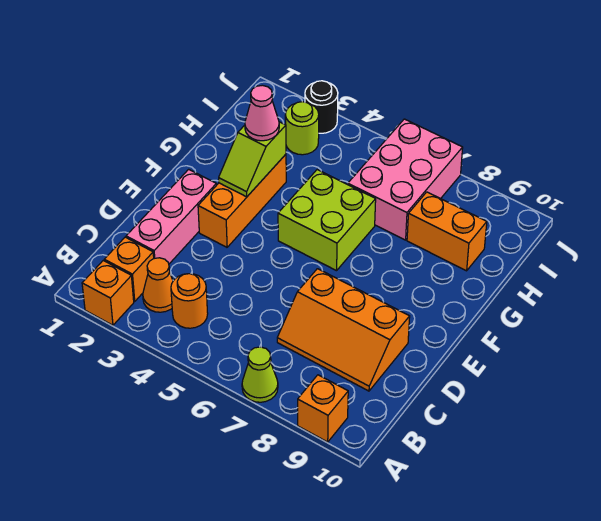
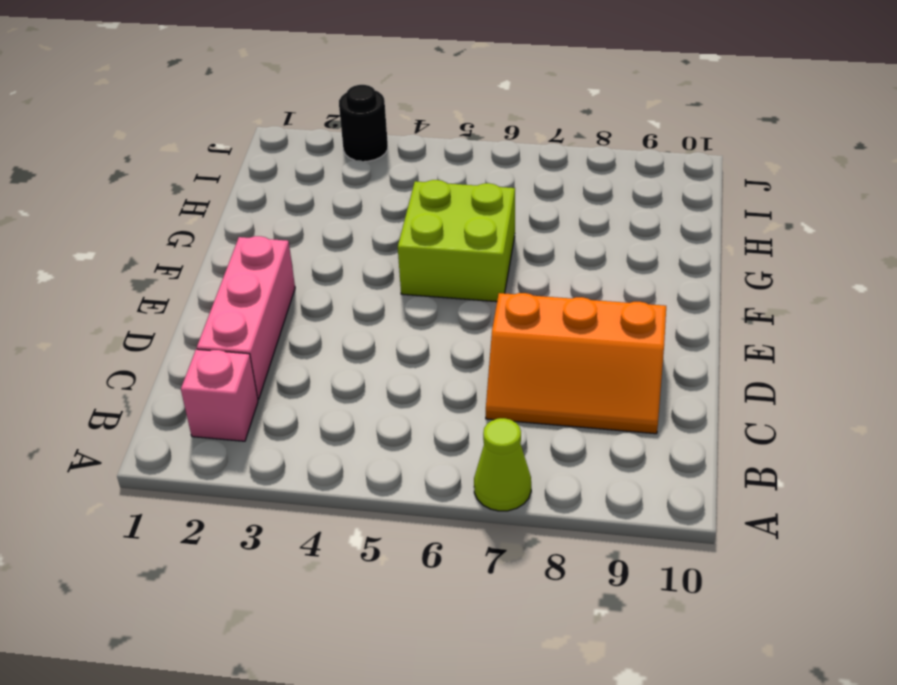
pink brick B2 level 1 -> orange brick B2 level 1
none -> orange brick A2 level 1
none -> orange brick A9 level 1
none -> orange cone B3 level 1

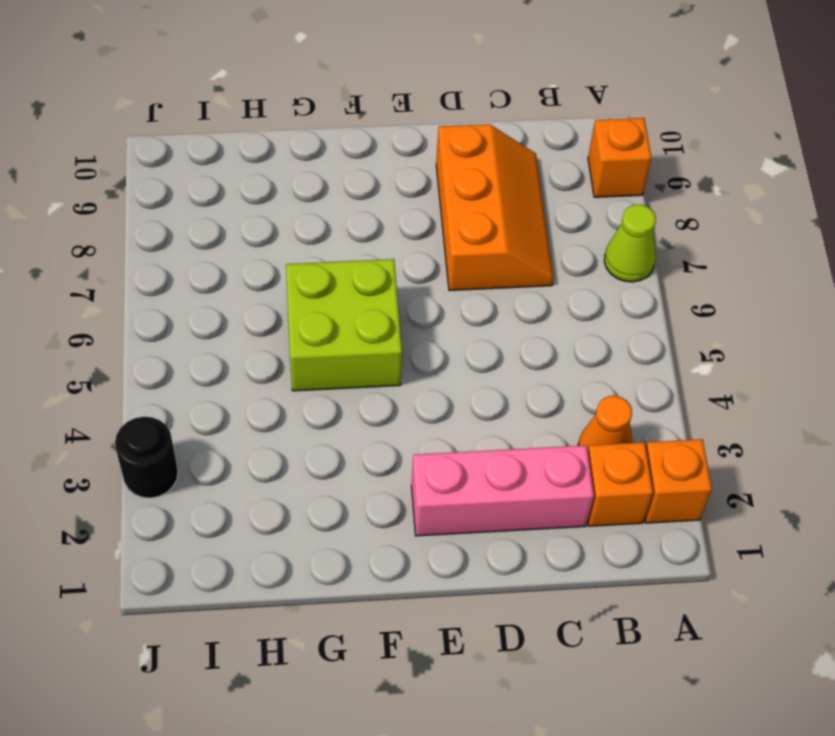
none -> orange round brick B4 level 1
none -> orange brick E3:G3 level 1
none -> pink brick H6:J7 level 1

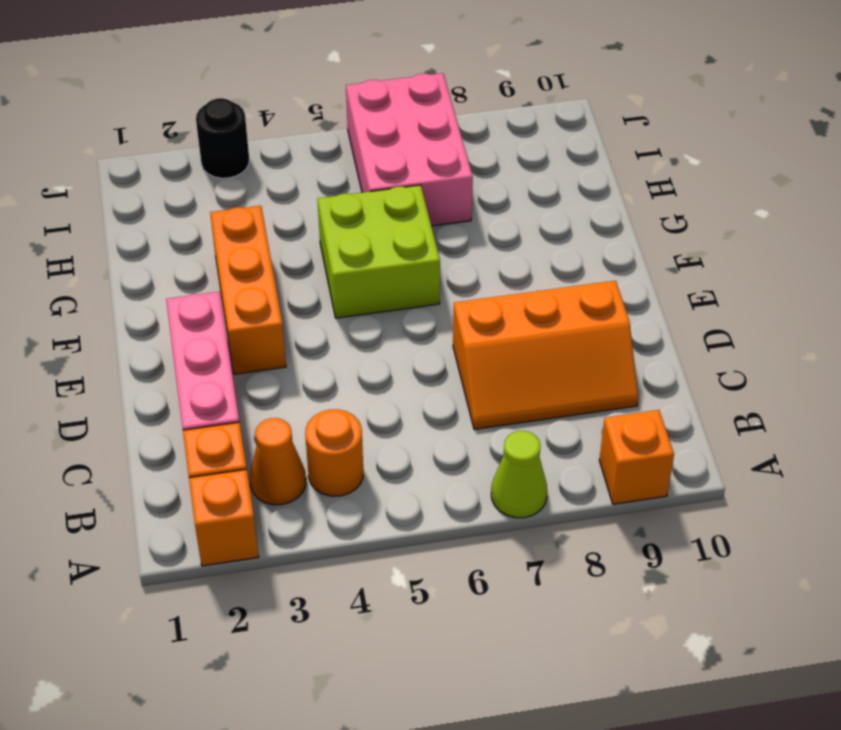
none -> orange brick H8:H9 level 1
none -> lime round brick I3 level 1
none -> lime slope F3:G3 level 2 top G

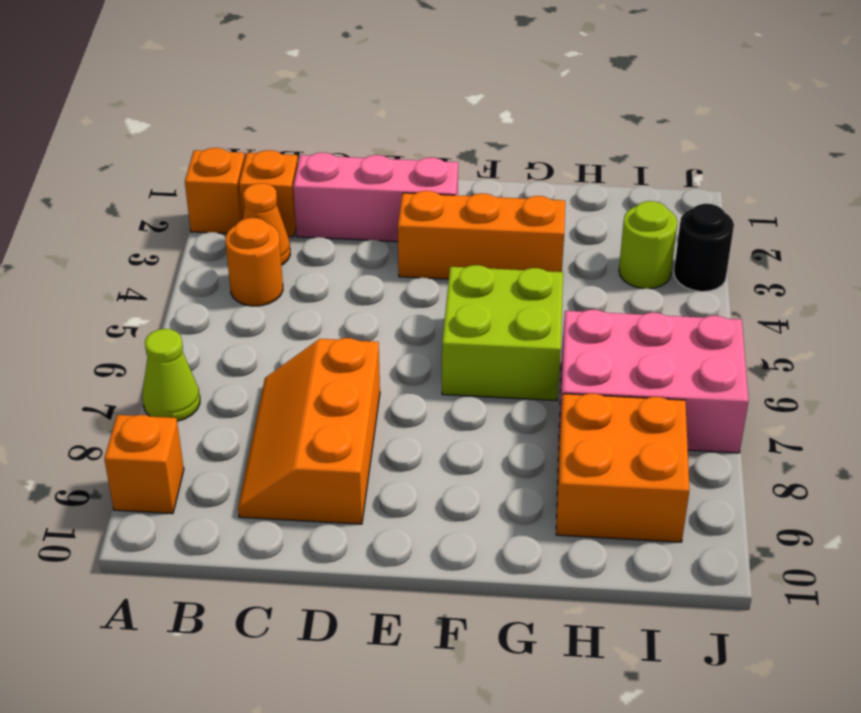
orange brick H8:I9 level 1 -> orange brick H8:H9 level 1
none -> lime slope F3:G3 level 2 top G
none -> pink cone G3 level 3

